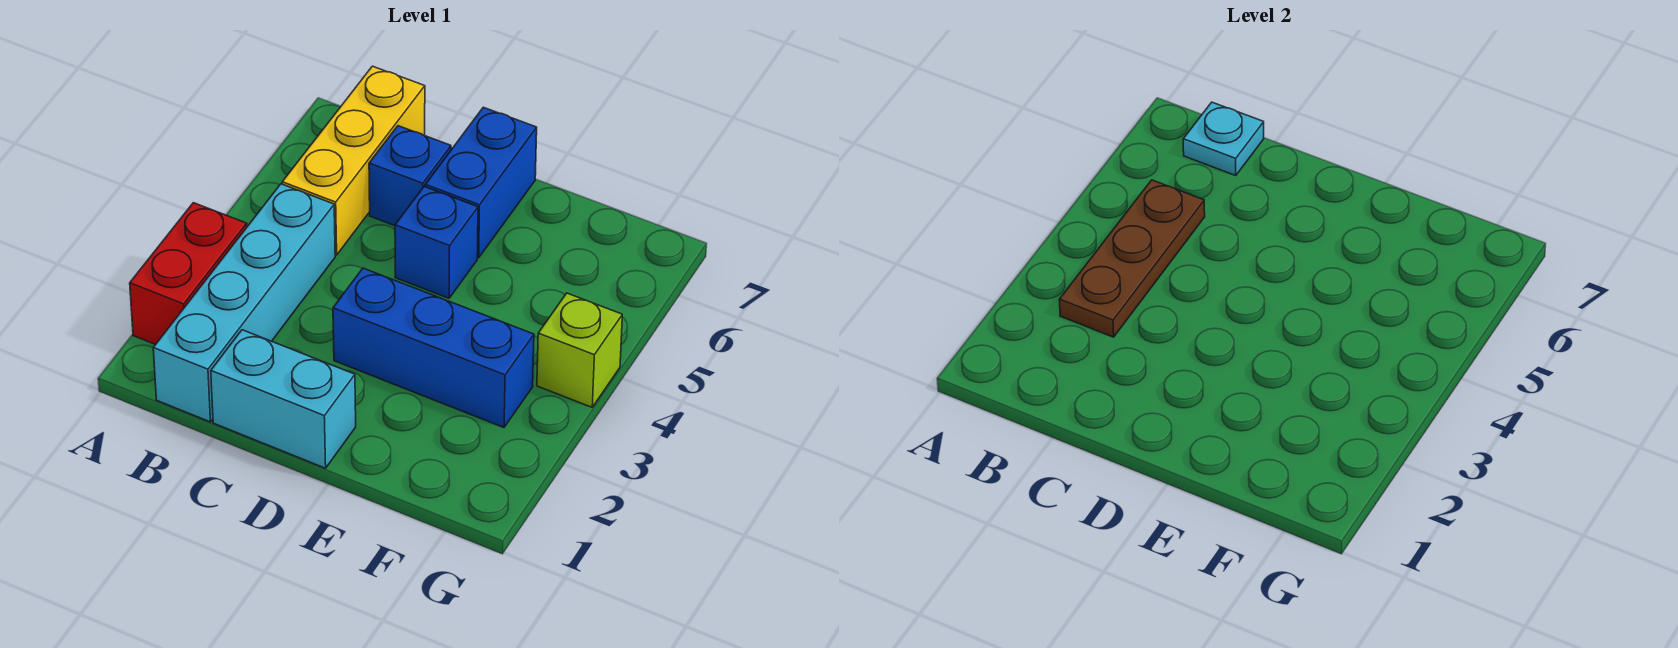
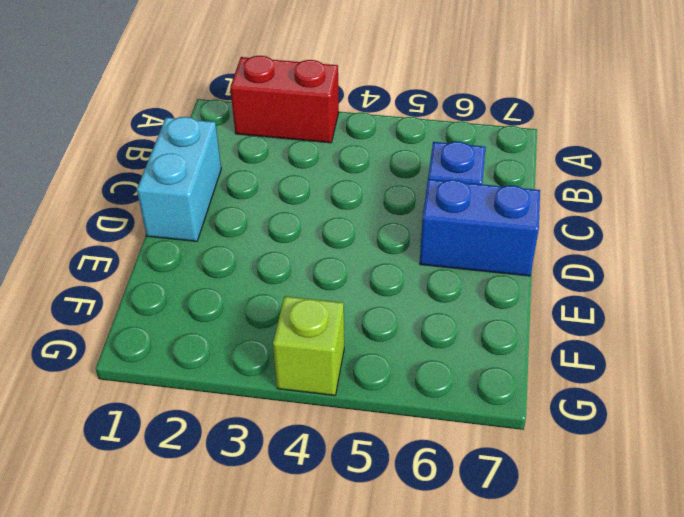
none -> cyan brick B1:B4 level 1
none -> yellow brick B5:B7 level 1

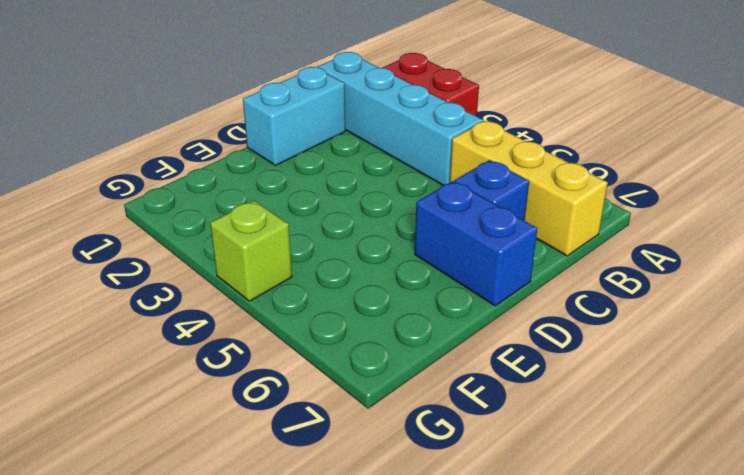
none -> blue brick D3:F3 level 1
none -> blue brick D5 level 1

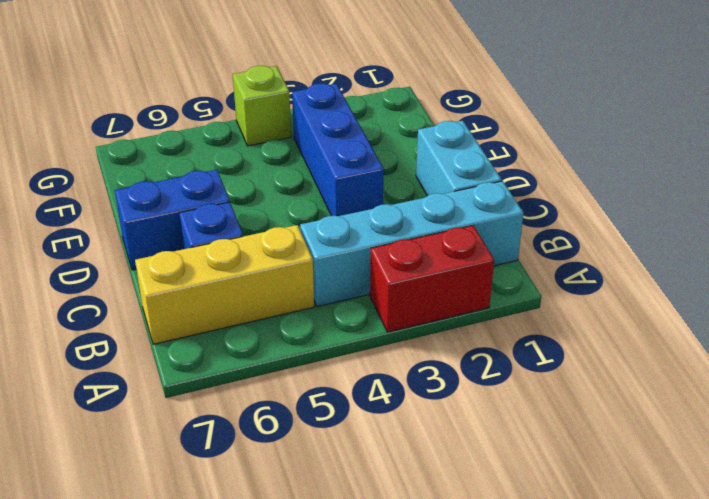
none -> blue brick D5 level 1
none -> brown plate B3:B5 level 2

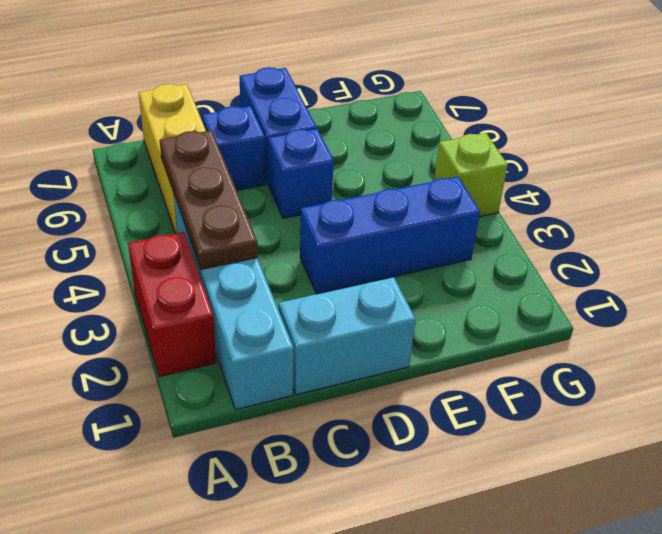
none -> cyan plate B7 level 2

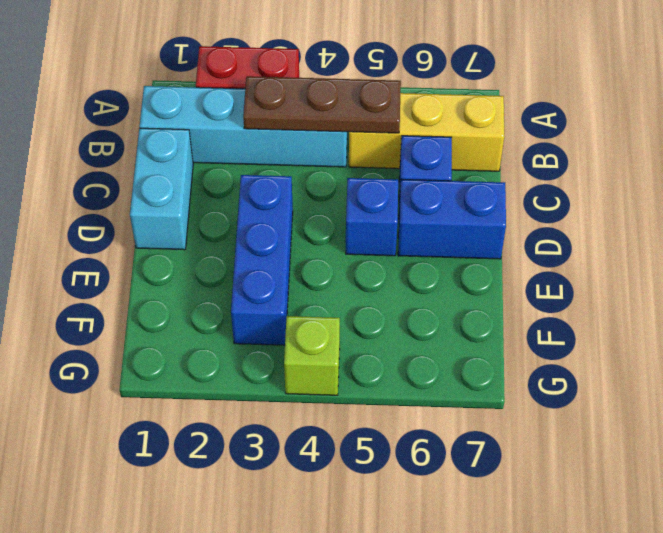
none -> cyan plate B7 level 2

